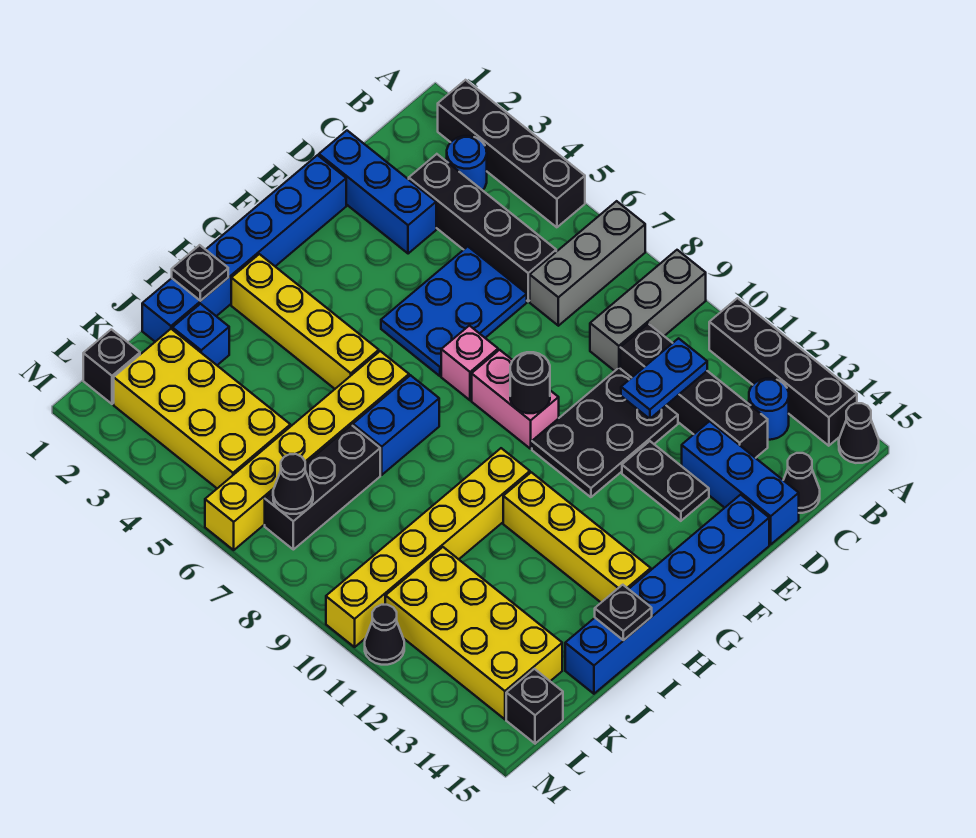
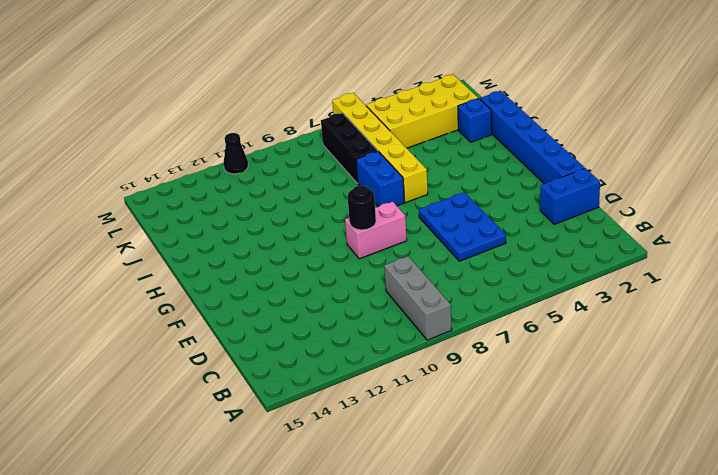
blue brick D1:D2 level 1 -> blue brick D1:D3 level 1
none -> black brick A2:A5 level 1
none -> grey brick A7:C7 level 1
none -> black brick A11:A14 level 1
none -> black cone A15 level 1

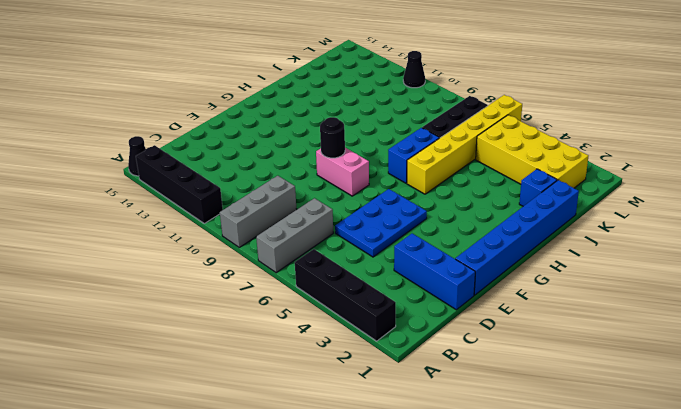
none -> blue round brick B3 level 1
none -> blue round brick B13 level 1
none -> black brick C3:C6 level 1
none -> black brick C10:C13 level 1

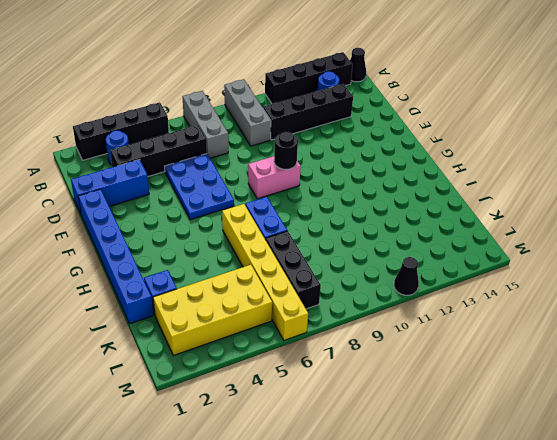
none -> black cone C15 level 1
none -> black plate D10:F11 level 1
none -> blue brick D13:D15 level 1
none -> black plate E12:E13 level 1

